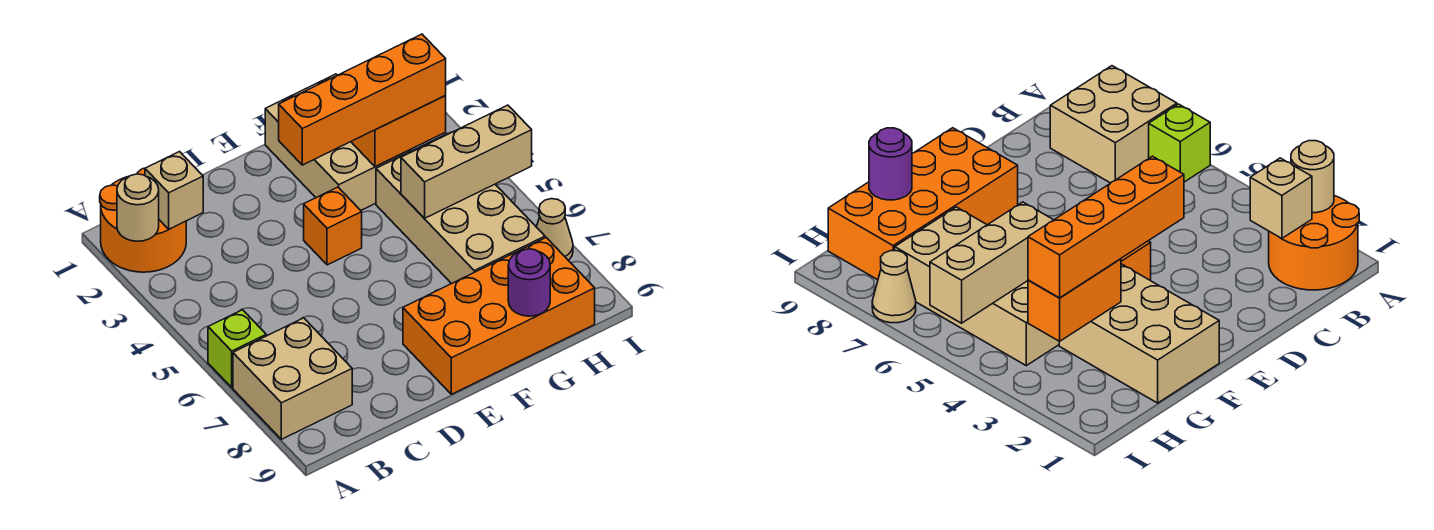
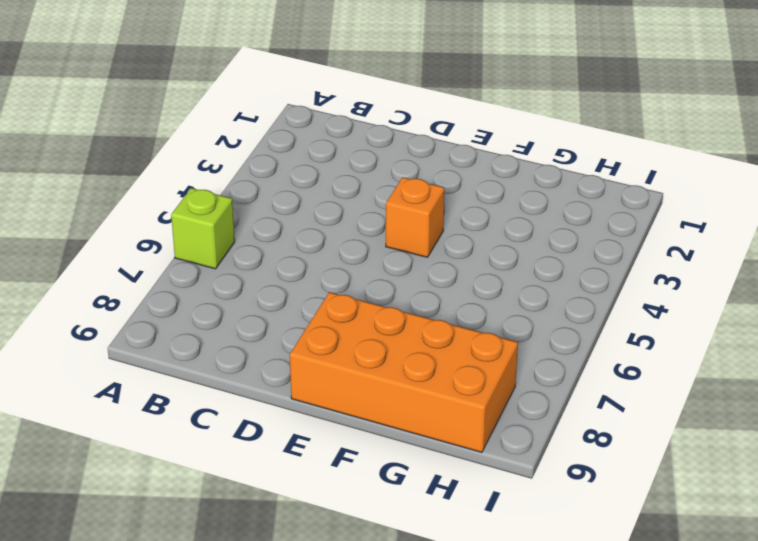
none -> orange round brick A1:B2 level 1
none -> tan brick A7:B8 level 1
none -> tan brick F1:G3 level 1

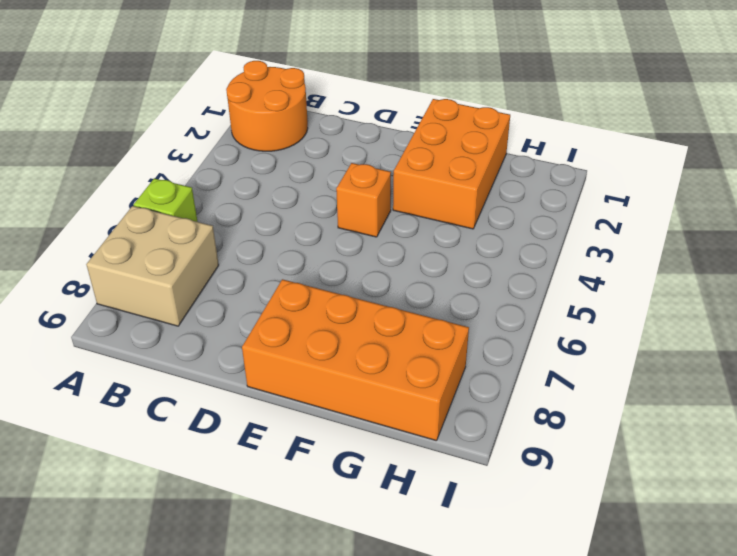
orange brick F1:G3 level 1 -> tan brick F1:G3 level 1
none -> tan brick G4:H7 level 1
none -> tan cone I7 level 1
none -> tan round brick A2 level 2

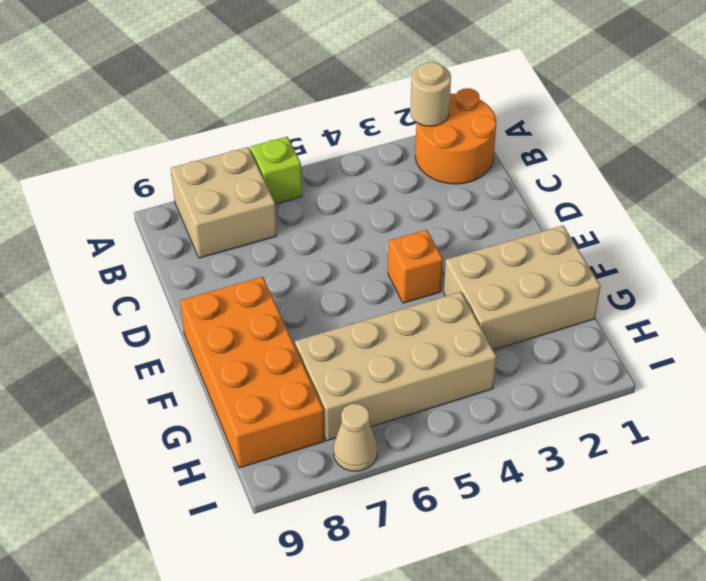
none -> tan brick B2 level 2
none -> orange brick G3:H3 level 2
none -> tan brick G5:I5 level 2

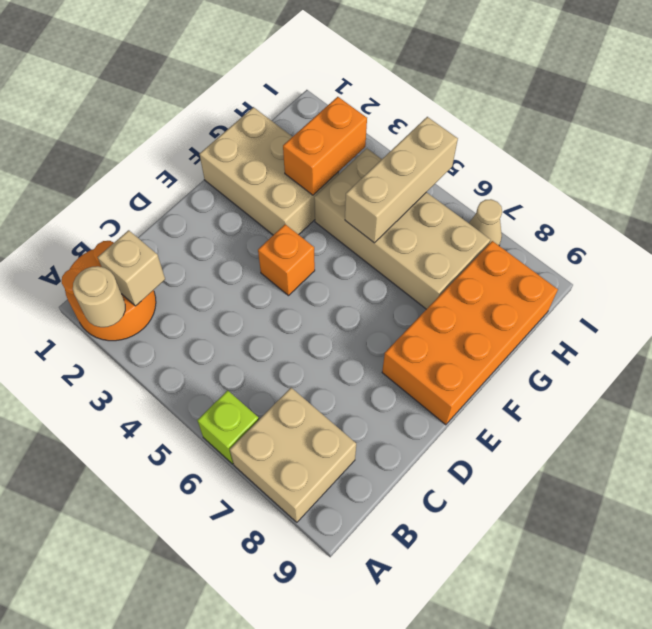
none -> purple round brick G9 level 2
none -> orange brick E3:H3 level 3

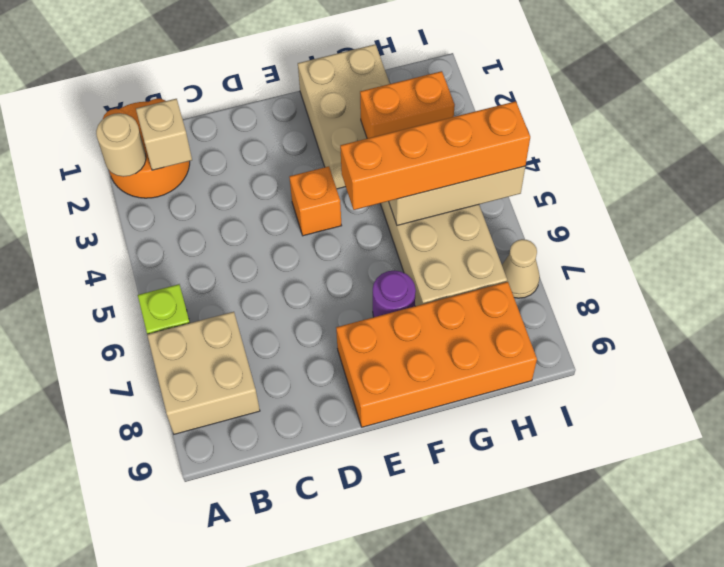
orange brick F5:I5 level 3 -> orange brick E3:H3 level 3
purple round brick F7 level 1 -> purple round brick G9 level 2

